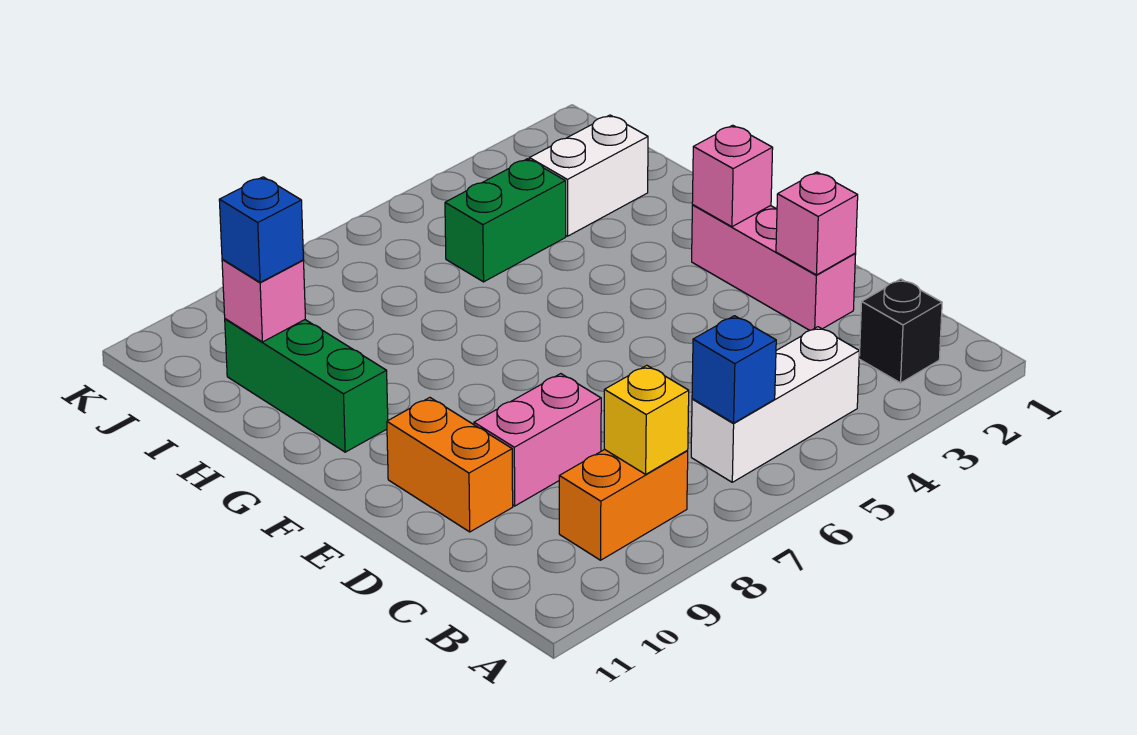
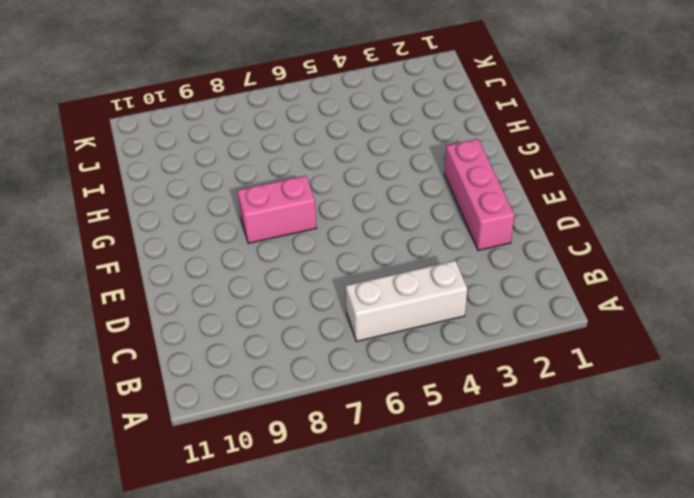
pink brick F7:F8 level 1 -> pink brick D8:D9 level 1
none -> black brick B2 level 1
none -> orange brick B8:B9 level 1
none -> orange brick D10:E10 level 1

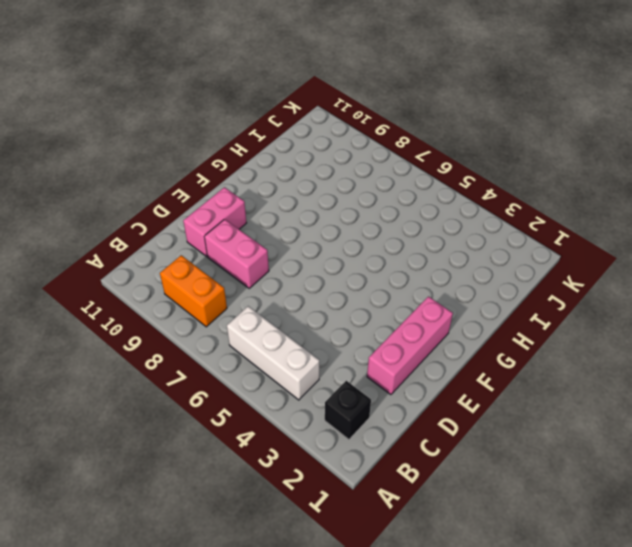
pink brick D10:E10 level 1 -> orange brick D10:E10 level 1
none -> green brick G10:I10 level 1
none -> white brick I2:I3 level 1
none -> green brick I4:I5 level 1

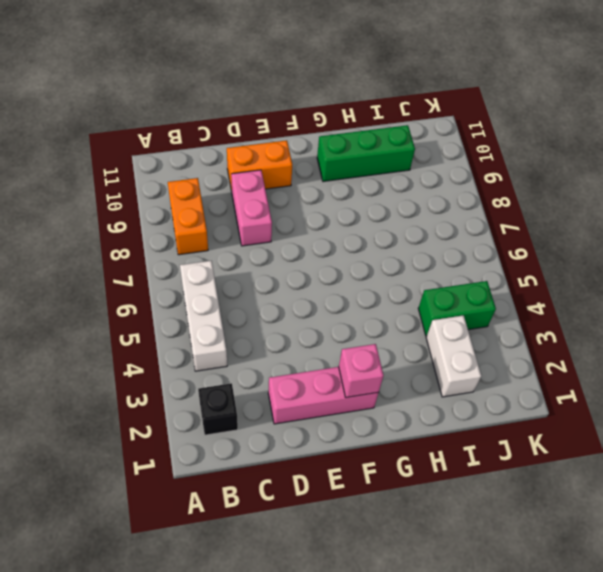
green brick I4:J4 level 1 -> green brick I4:I5 level 1
none -> blue brick B6 level 2
none -> yellow brick B8 level 2
none -> pink brick D2 level 2

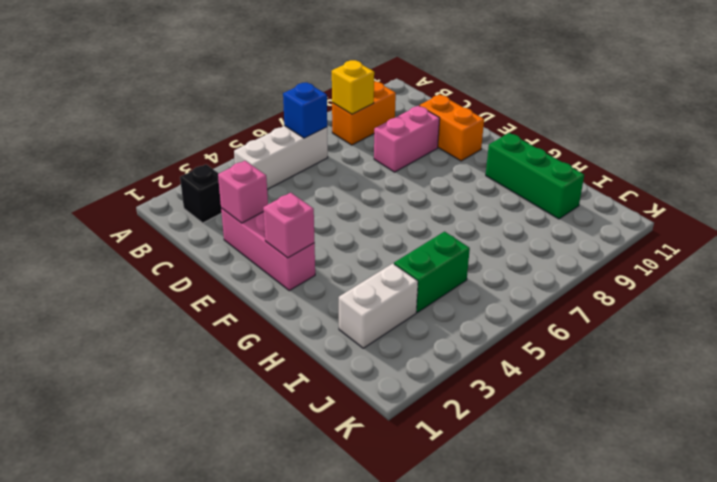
none -> pink brick I10 level 2
none -> blue brick I10 level 3

